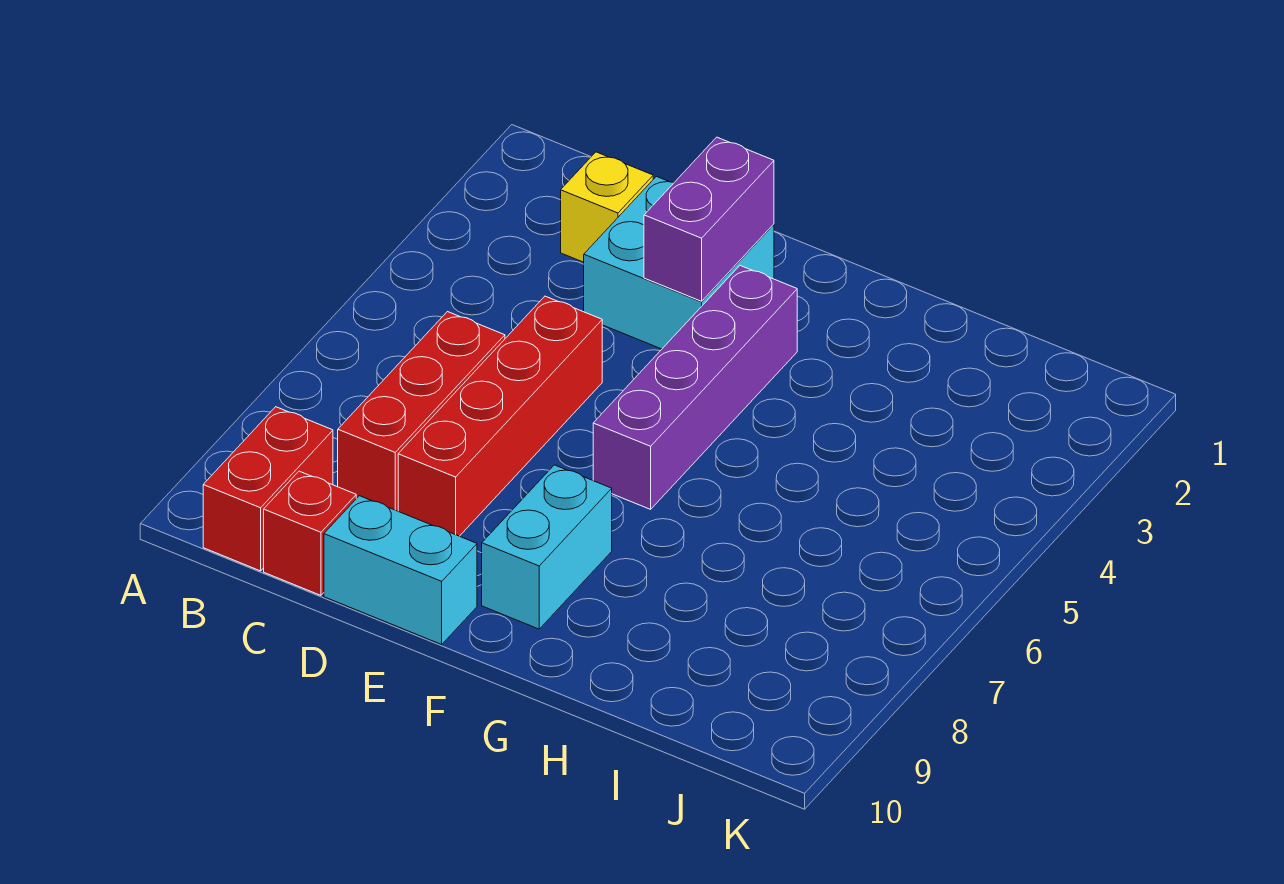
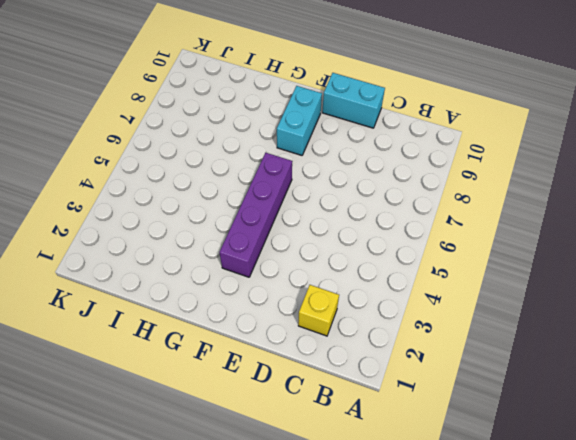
none -> red brick B9:B10 level 1
none -> red brick C6:C8 level 1

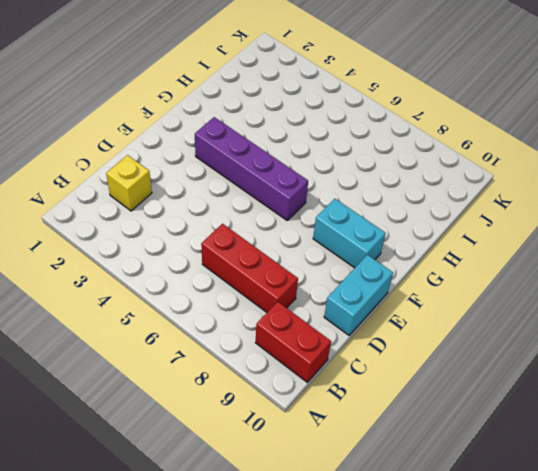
none -> red brick C10 level 1
none -> cyan brick D2:E3 level 1

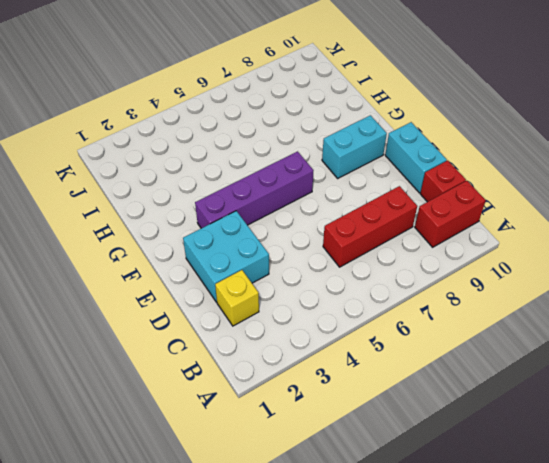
none -> red brick D5:D8 level 1
none -> purple brick E2:E3 level 2

